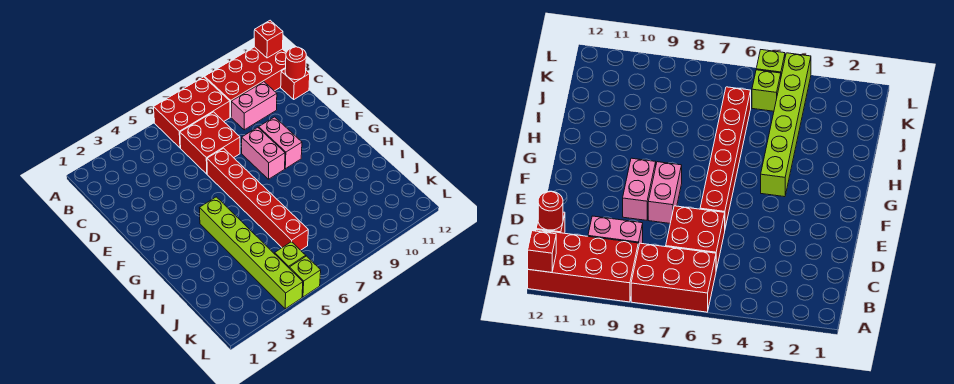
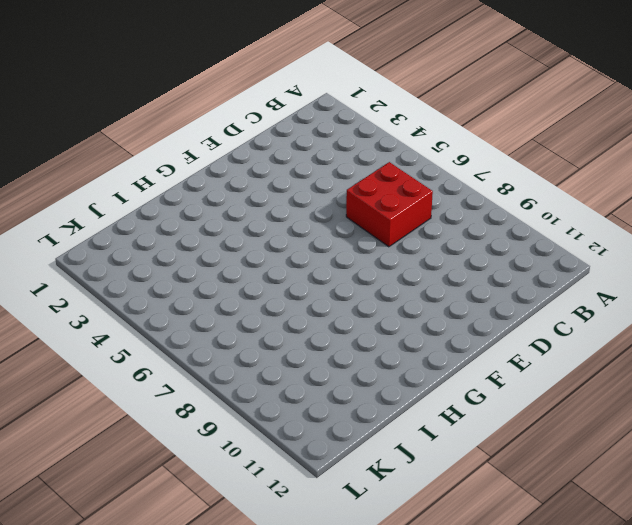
none -> red brick A6:B8 level 1
none -> red brick A9:B12 level 1
none -> pink brick C9:C10 level 1

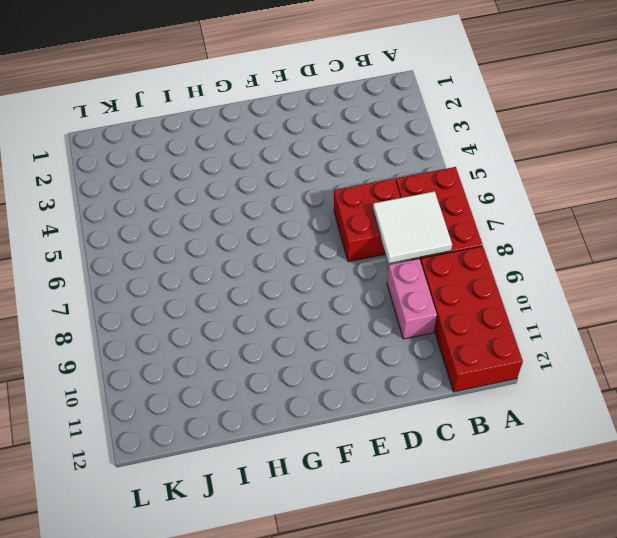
white tile B7:C8 level 2 -> none
none -> red brick C12 level 1
none -> red brick E6:J6 level 1
none -> pink brick E8:F8 level 1

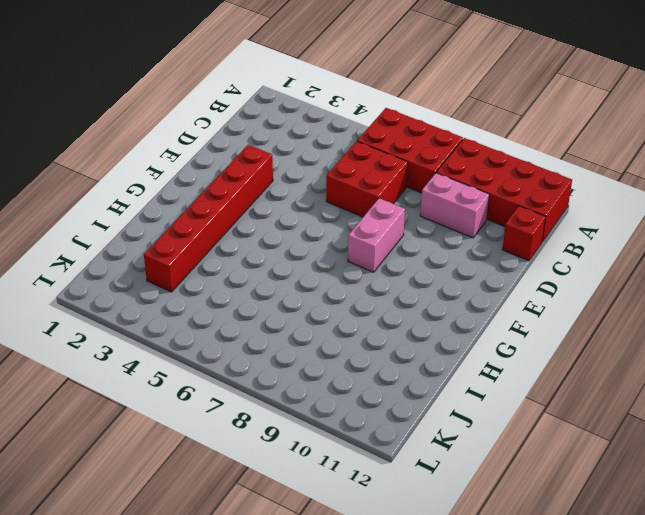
red brick E3:J3 level 1 -> red brick E6:J6 level 1
none -> pink brick E9:F9 level 1
none -> lime brick G4:L4 level 1
none -> lime brick K5 level 1

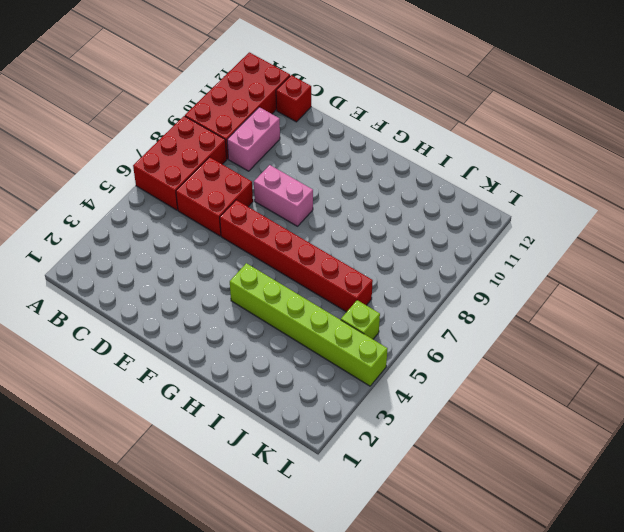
none -> pink brick E9:F9 level 1
none -> lime brick L5 level 1
none -> red brick A12 level 2

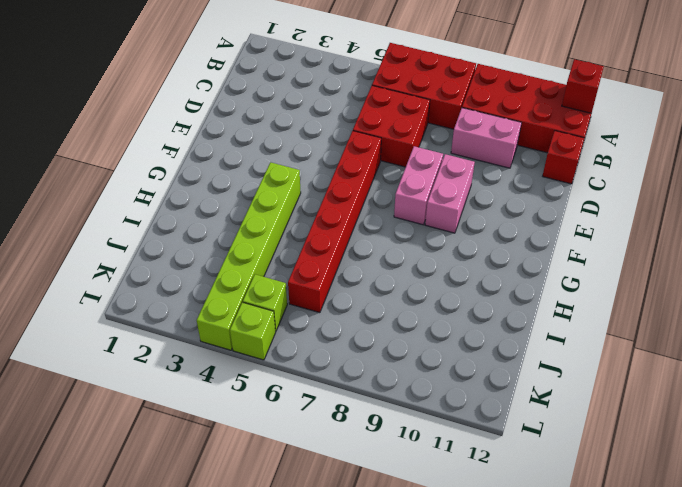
none -> red round brick C12 level 2

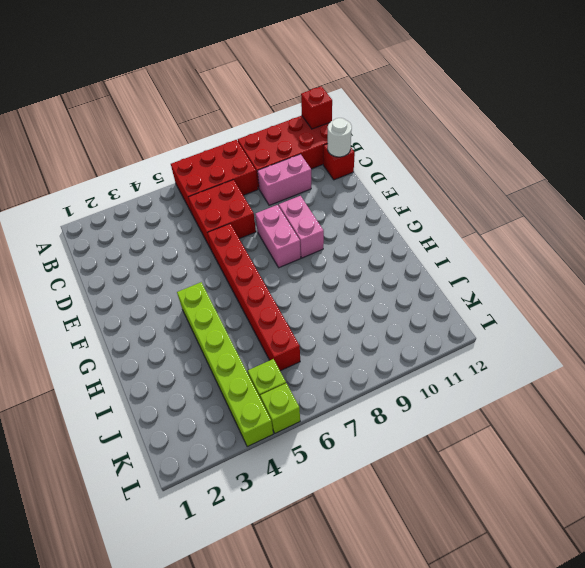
white round brick C12 level 2 -> red round brick C12 level 2

